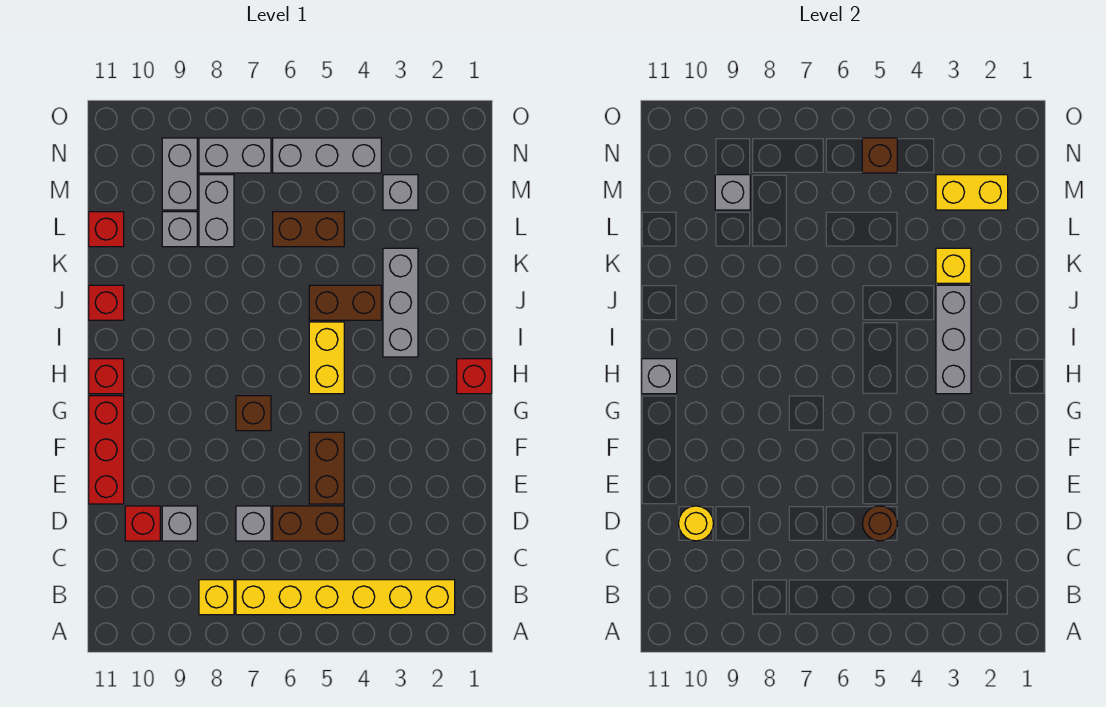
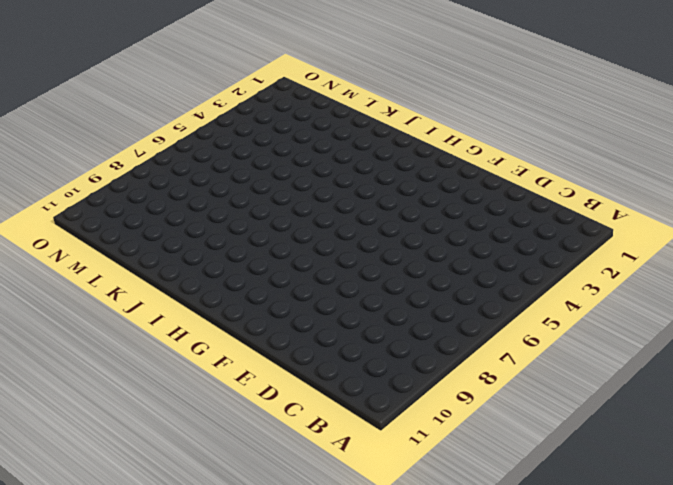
none -> yellow brick B2:B7 level 1
none -> yellow brick B8 level 1
none -> brown brick D5:D6 level 1
none -> grey brick D7 level 1

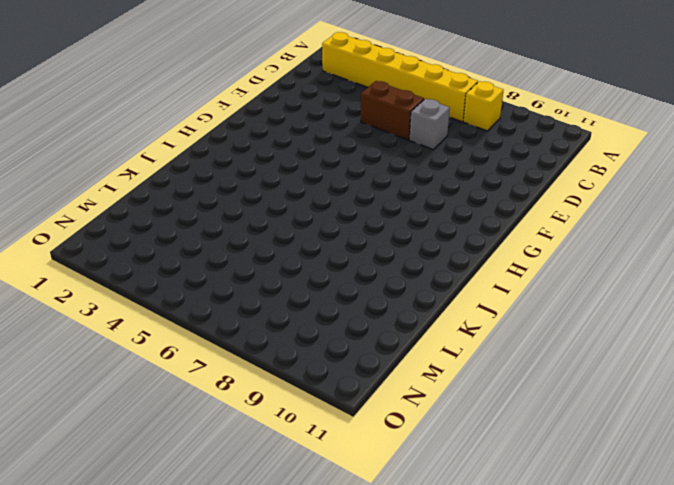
none -> grey brick D9 level 1
none -> red brick D10 level 1
none -> brown brick E5:F5 level 1
none -> red brick E11:G11 level 1

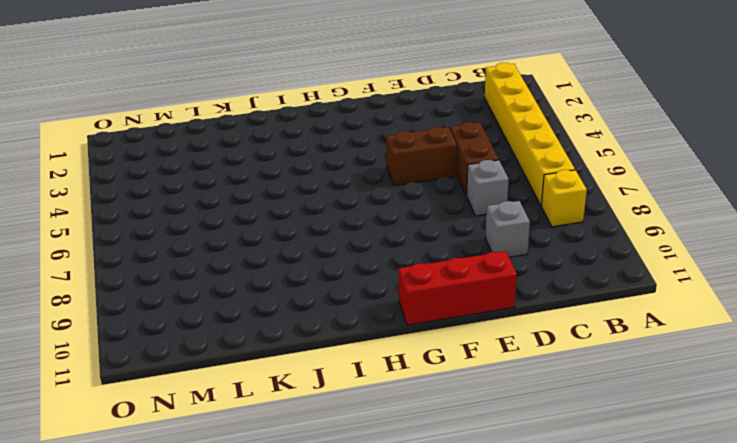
none -> red brick D10 level 1
none -> brown brick G7 level 1
none -> red brick H1 level 1
none -> yellow brick H5:I5 level 1

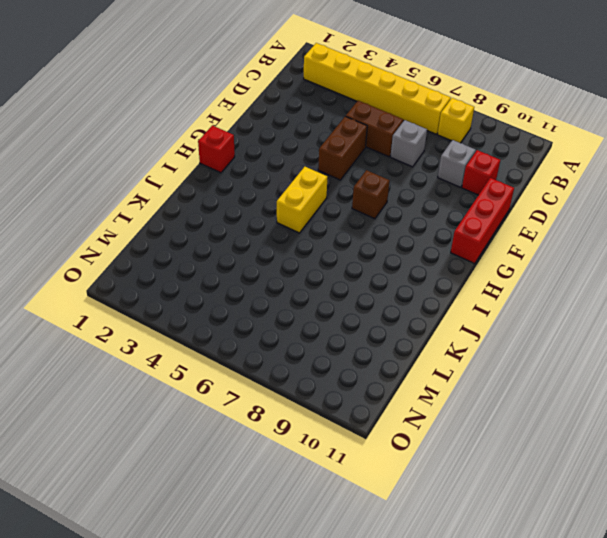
none -> red brick H11 level 1
none -> grey brick I3:K3 level 1
none -> brown brick J4:J5 level 1
none -> red brick J11 level 1

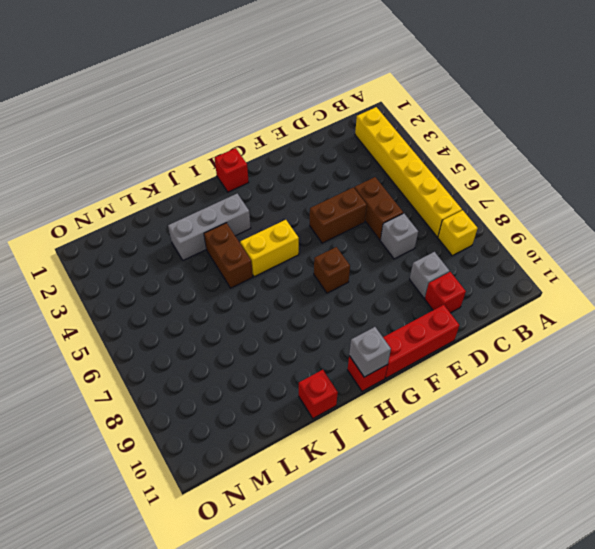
none -> brown brick L5:L6 level 1
none -> grey brick L8:M8 level 1
none -> grey brick L9 level 1
none -> red brick L11 level 1

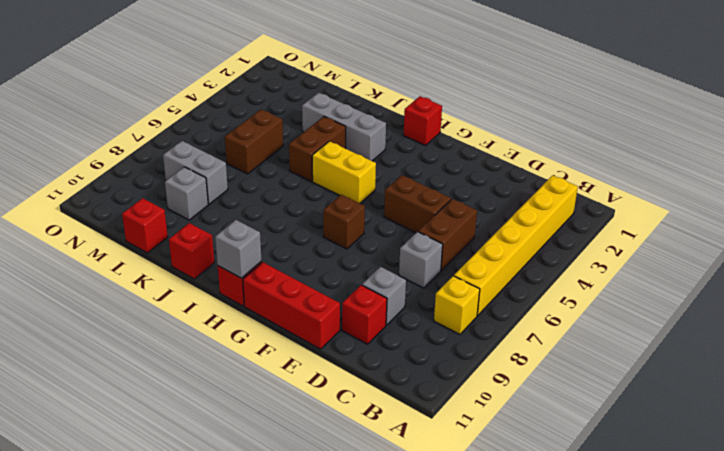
none -> grey brick M3 level 1
none -> grey brick M9:N9 level 1
none -> grey brick N4:N6 level 1
none -> grey brick N7:N8 level 1

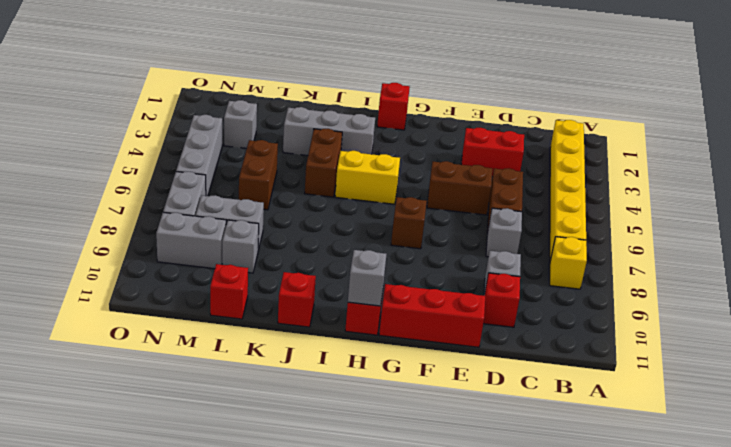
red brick D3:E3 level 1 -> none
none -> brown round brick D5 level 2
none -> yellow round brick D10 level 2
none -> grey brick H3:J3 level 2
none -> yellow brick K3 level 2

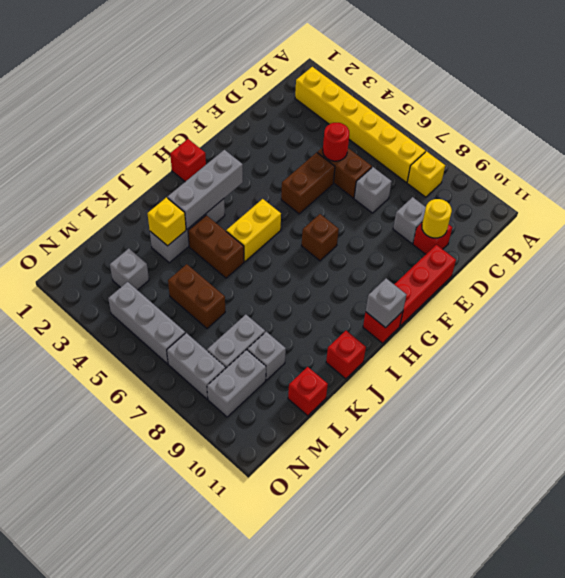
red round brick D5 level 2 -> brown round brick D5 level 2
none -> yellow brick M2:M3 level 2
none -> grey brick M9 level 2
none -> brown brick N5 level 2

